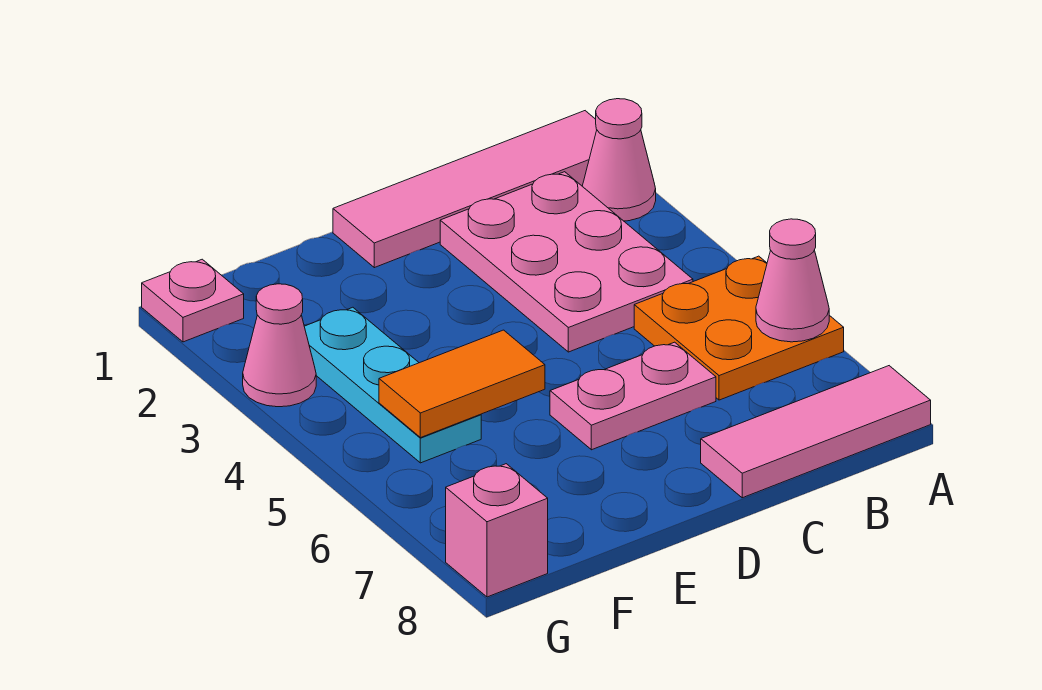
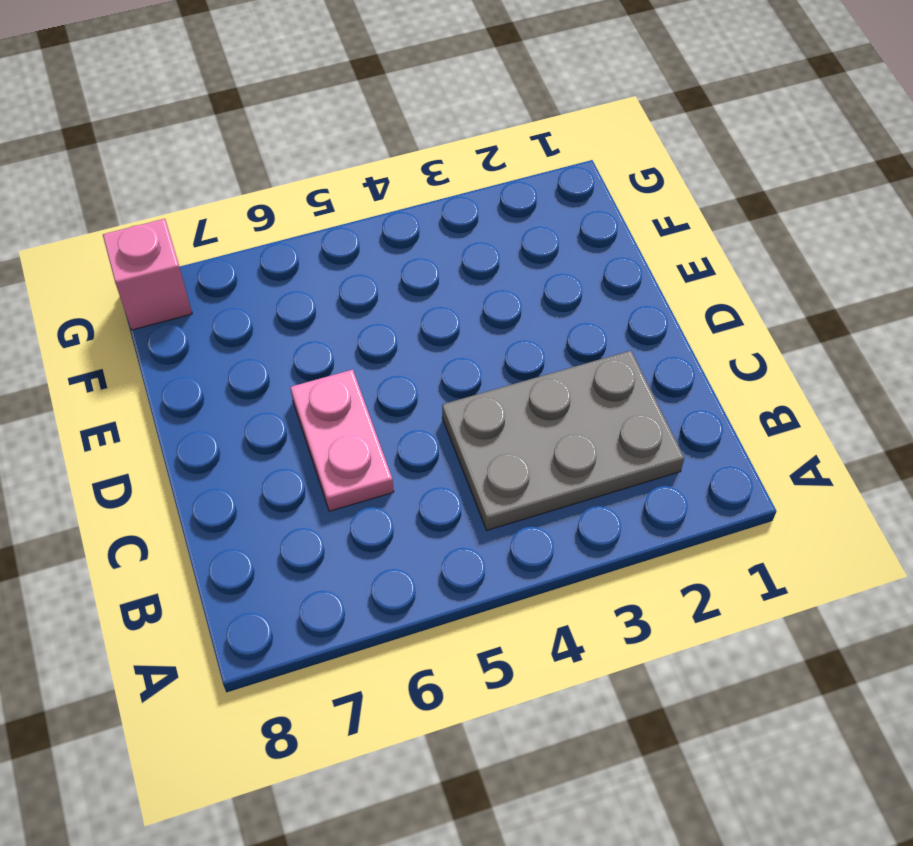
grey plate B2:C4 level 1 -> pink plate B2:C4 level 1
none -> pink tile A1:D1 level 1
none -> pink cone A2 level 1
none -> orange plate A5:B6 level 1

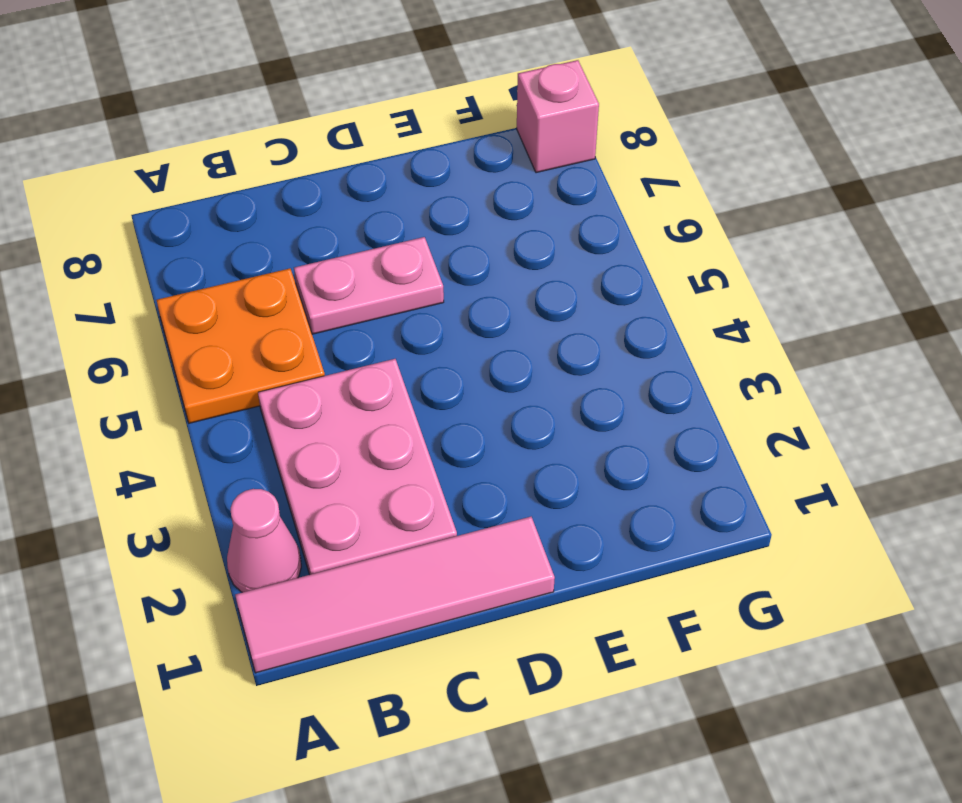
none -> pink tile A8:C8 level 1
none -> cyan plate F3:F5 level 1
none -> pink plate G1 level 1

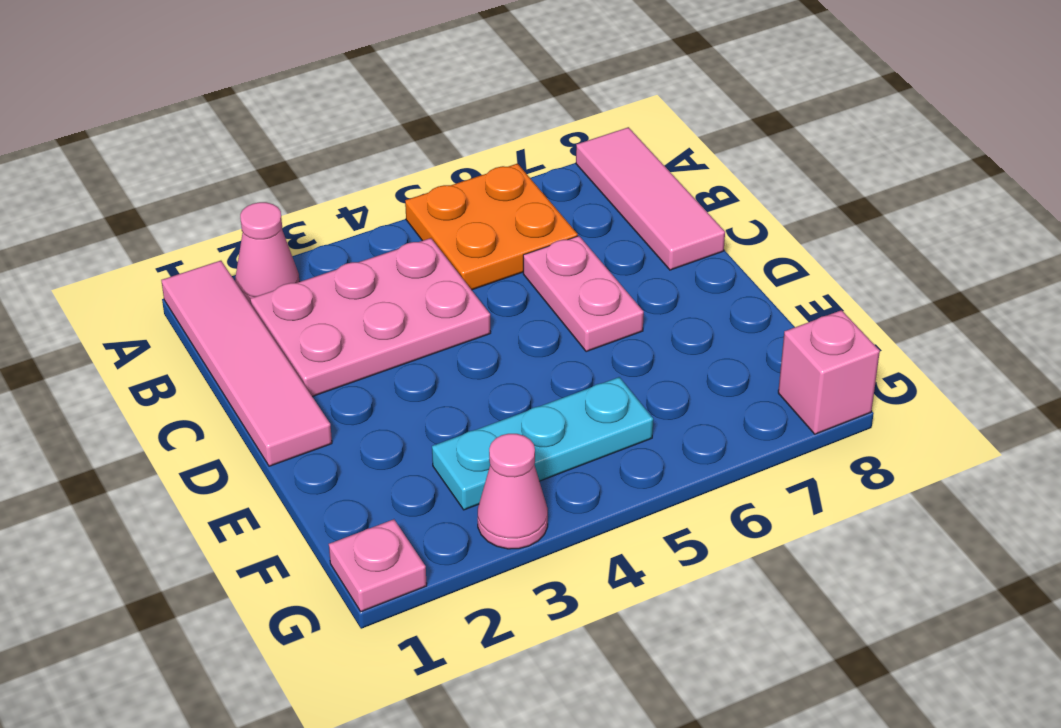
none -> pink cone A6 level 2
none -> orange tile E5:F5 level 2

